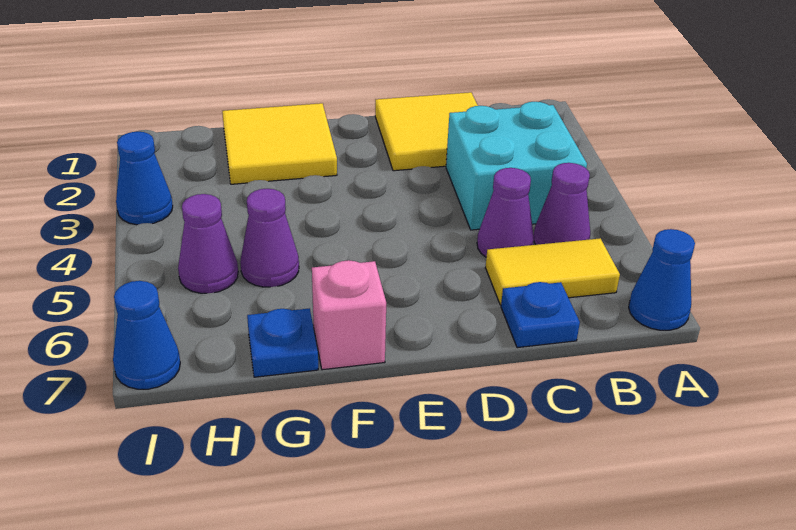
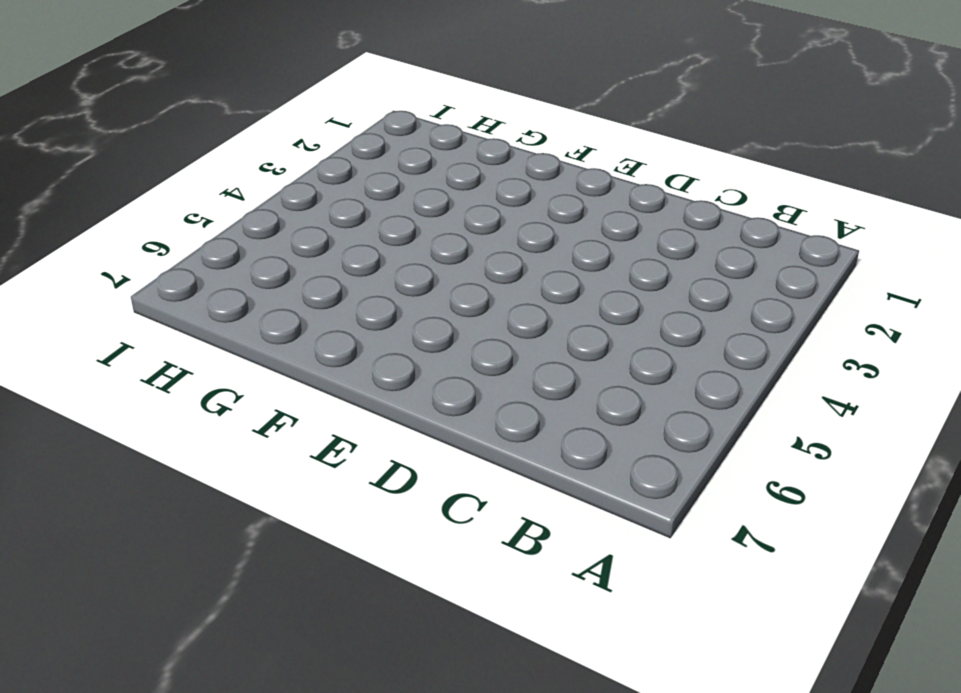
none -> blue cone A7 level 1
none -> cyan brick B3:C4 level 1
none -> purple cone B5 level 1

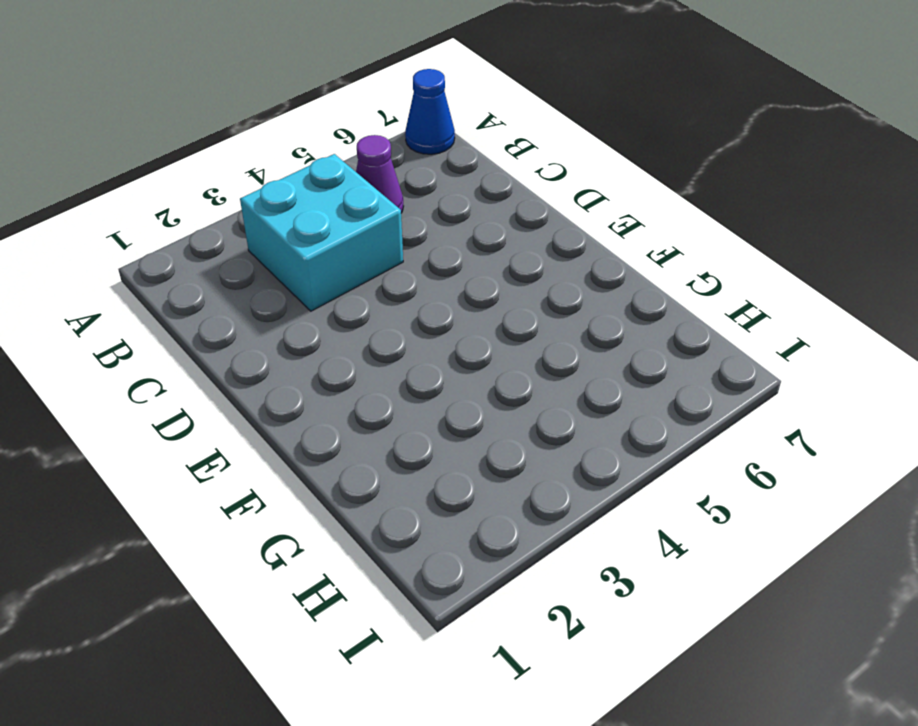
none -> yellow tile B6:C6 level 1
none -> yellow tile C1:D2 level 1
none -> purple cone C5 level 1

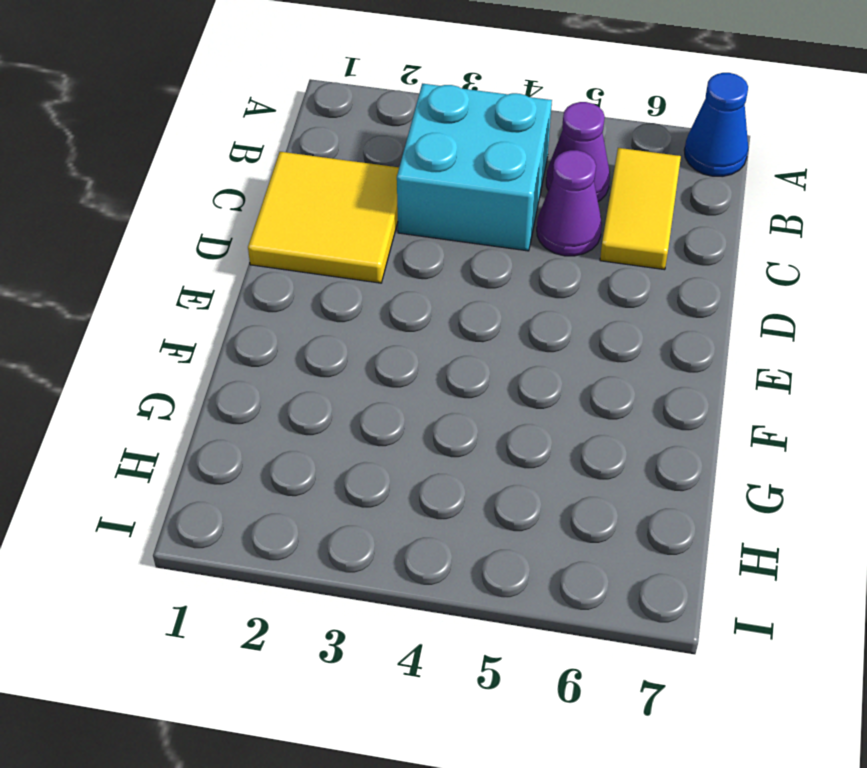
none -> blue plate C7 level 1
none -> yellow tile F1:G2 level 1
none -> pink brick F7 level 1

